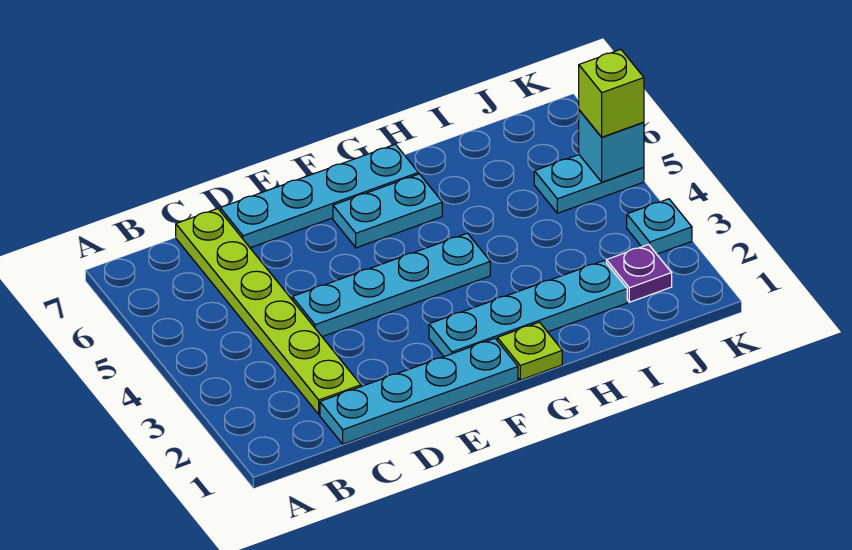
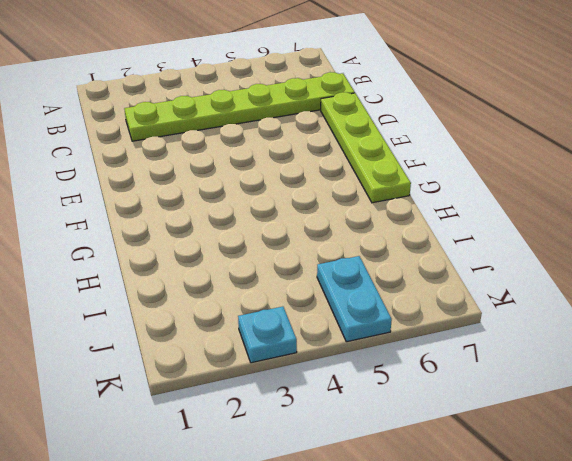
lime plate D7:G7 level 1 -> cyan plate D7:G7 level 1
none -> cyan plate C1:F1 level 1
none -> cyan plate D4:G4 level 1
none -> cyan plate F2:I2 level 1

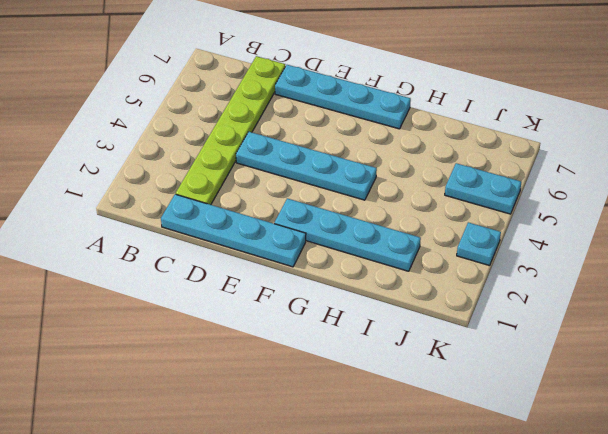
none -> cyan plate F6:G6 level 1
none -> lime plate G1 level 1
none -> purple plate J2 level 1

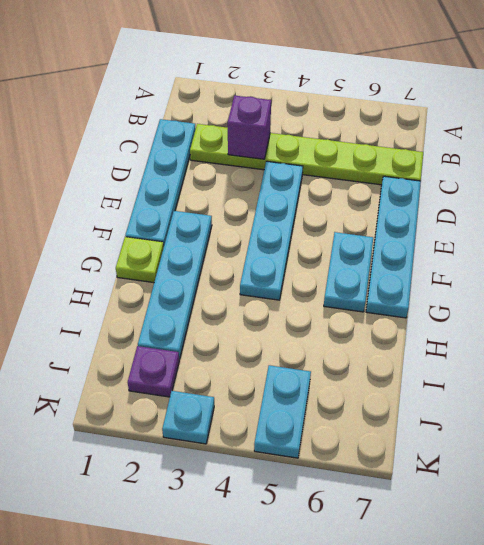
purple brick C3 level 2 -> none
none -> cyan brick K5 level 2
none -> lime brick K5 level 3

